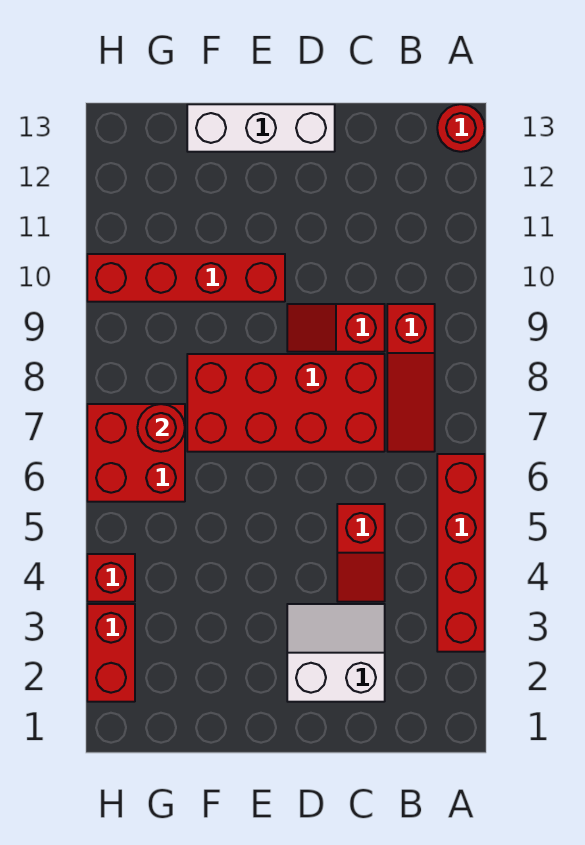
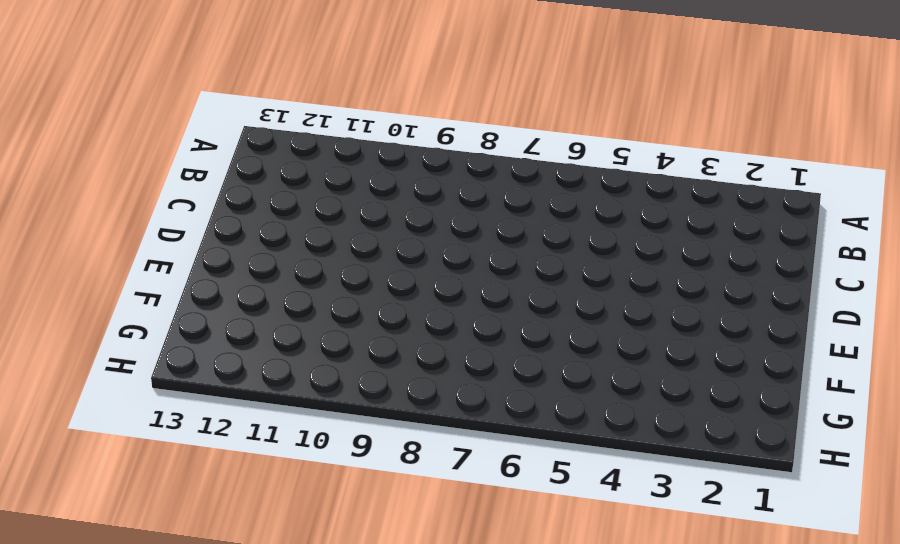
none -> red brick A3:A6 level 1
none -> red round brick A13 level 1
none -> red slope B7:B9 level 1 top 9

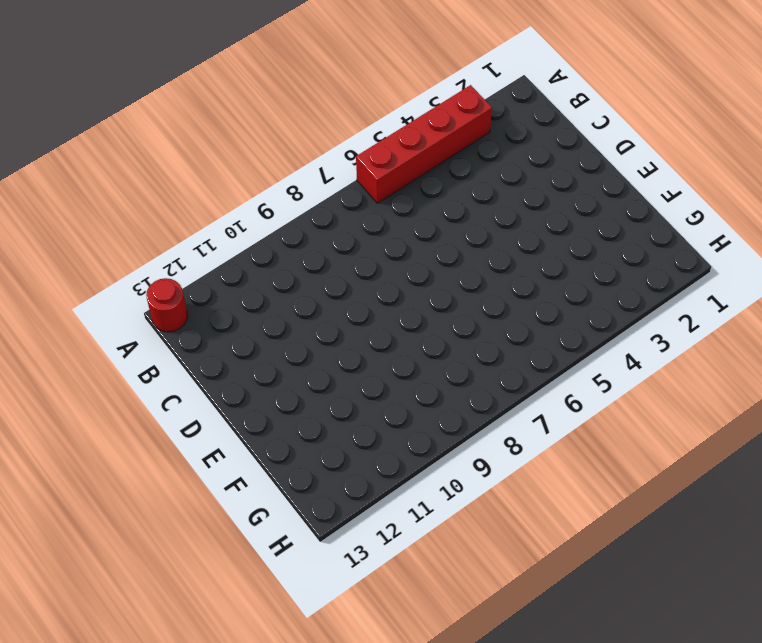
none -> red slope B7:B9 level 1 top 9
none -> white slope C2:D3 level 1 top 2
none -> red slope C4:C5 level 1 top 5

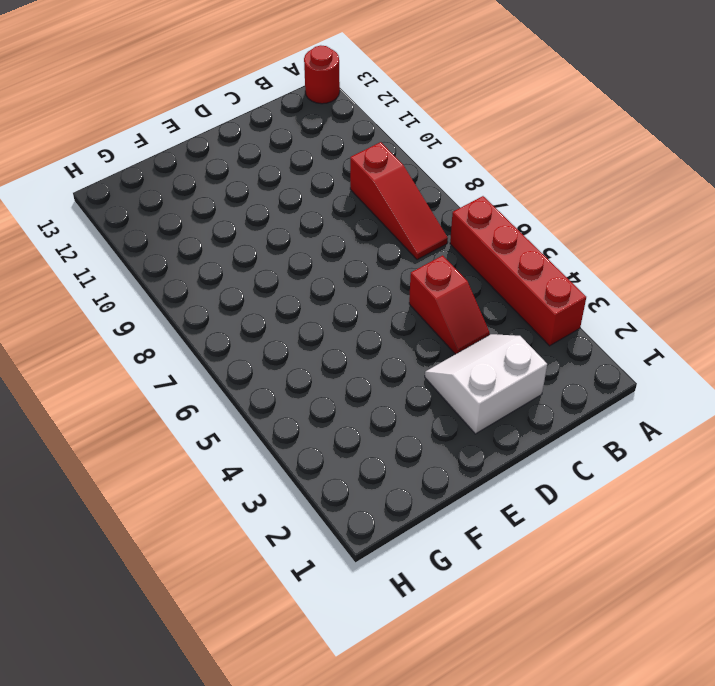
none -> red brick C7:F8 level 1
none -> red slope C9:D9 level 1 top C
none -> white brick D13:F13 level 1

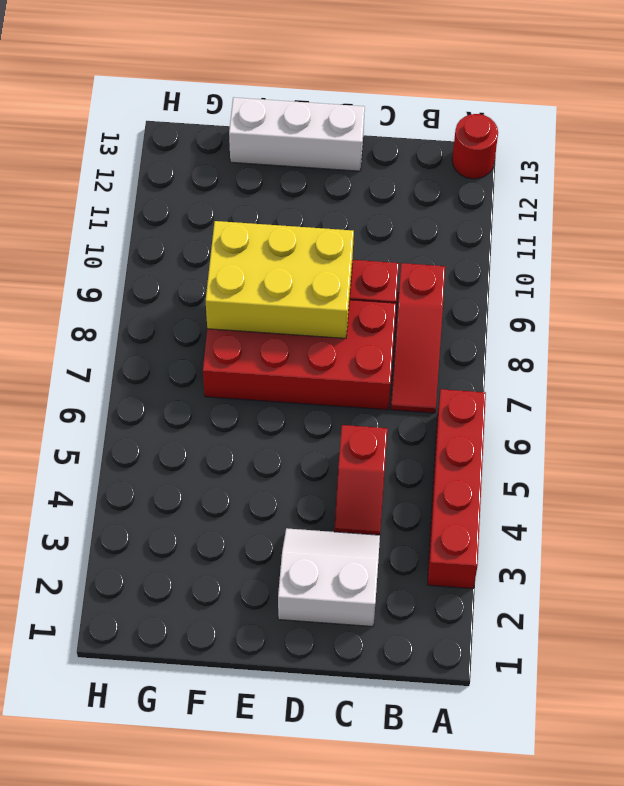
yellow brick D8:F9 level 2 -> none
none -> red brick E10:H10 level 1
none -> red brick G6:H7 level 1
none -> red brick H2:H3 level 1

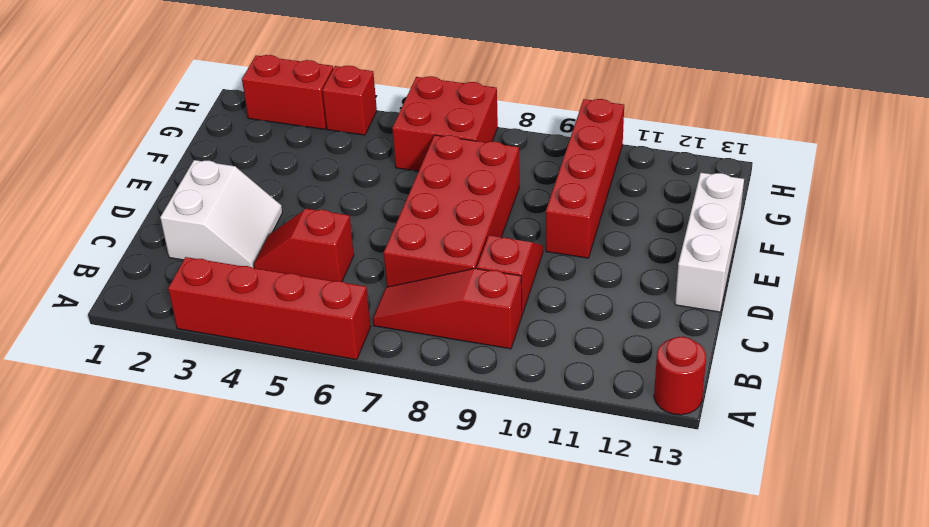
none -> red round brick G7 level 2

